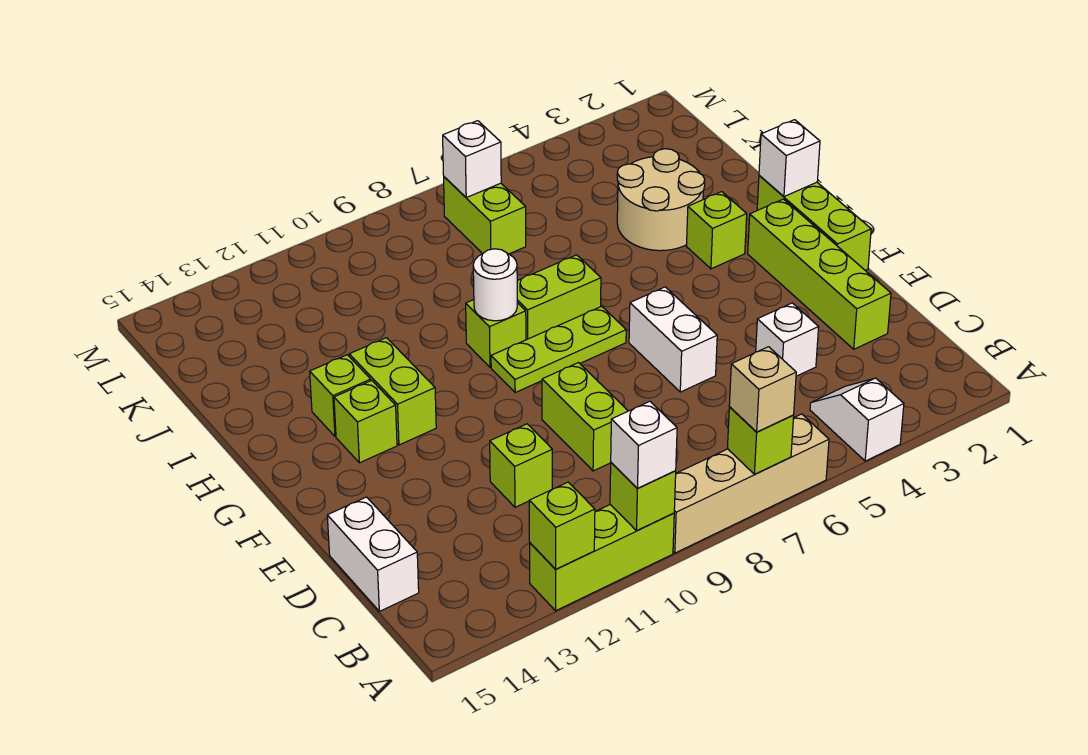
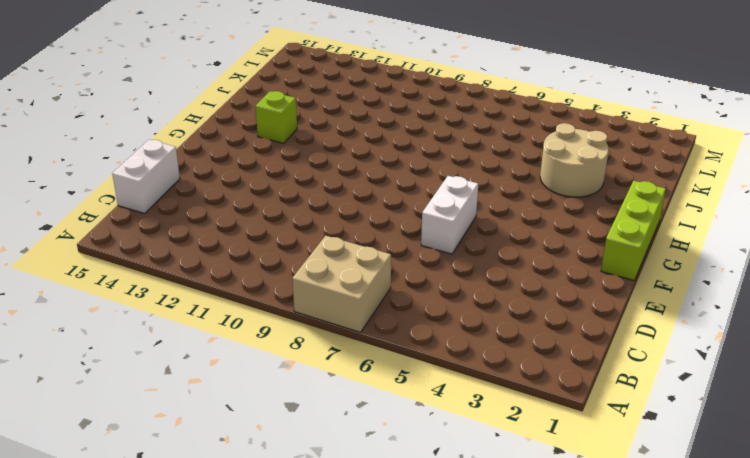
tan brick A7:B8 level 1 -> tan brick A6:A9 level 1
none -> white slope A4:B4 level 1 top A
none -> lime brick A10:A12 level 1
none -> lime brick D2:G2 level 1

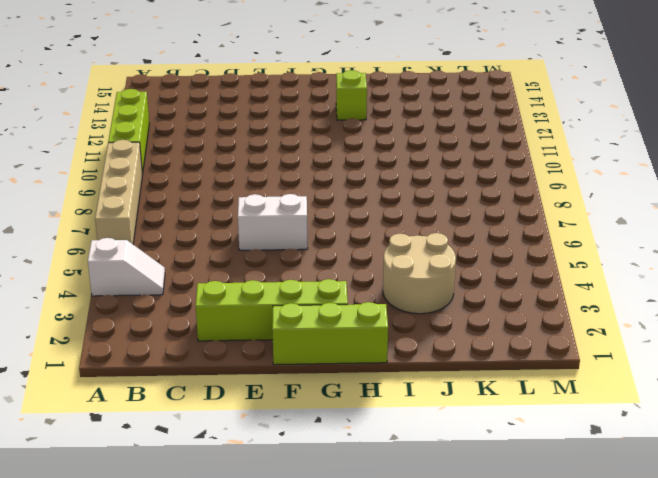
none -> white brick C15:D15 level 1
none -> white brick D4 level 1
none -> lime brick D9:E9 level 1

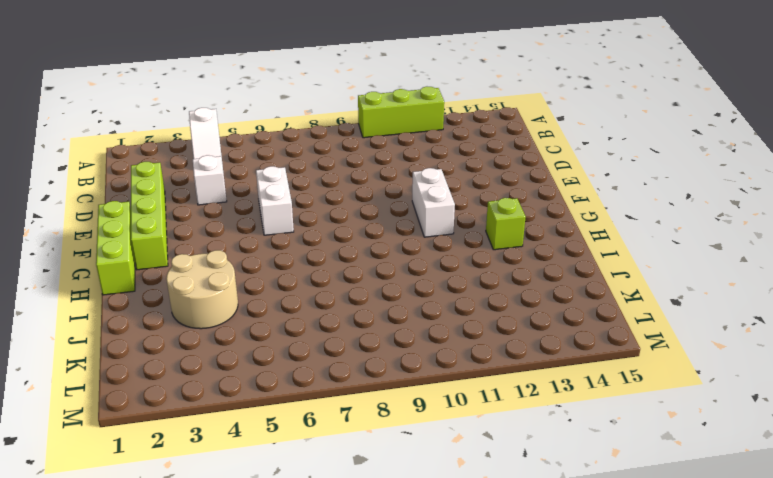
white brick F11:G11 level 1 -> white brick C15:D15 level 1
none -> tan brick A6:A9 level 1
none -> lime brick D9:E9 level 1
none -> lime brick D11 level 1

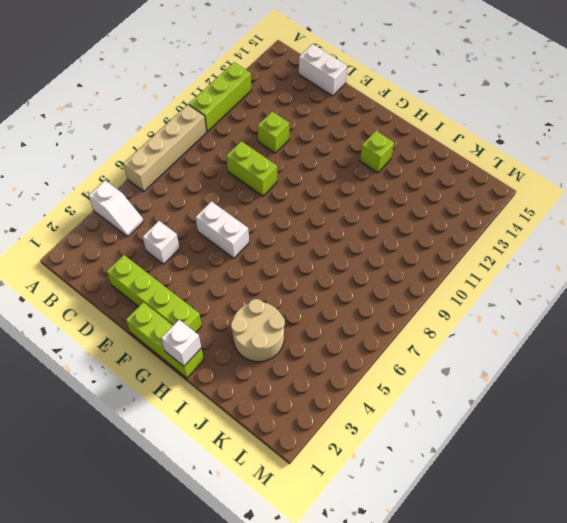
none -> lime plate G7:G9 level 1
none -> lime brick G12:H12 level 1
none -> lime brick G13 level 1

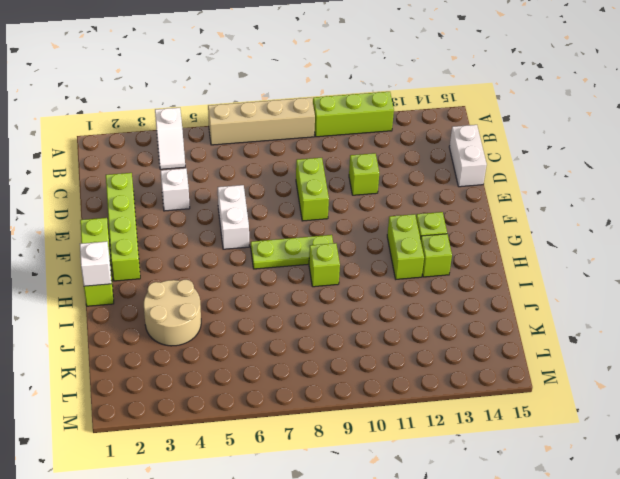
none -> lime brick H3 level 1
none -> lime brick H7:H8 level 1
none -> lime brick K7:L7 level 1

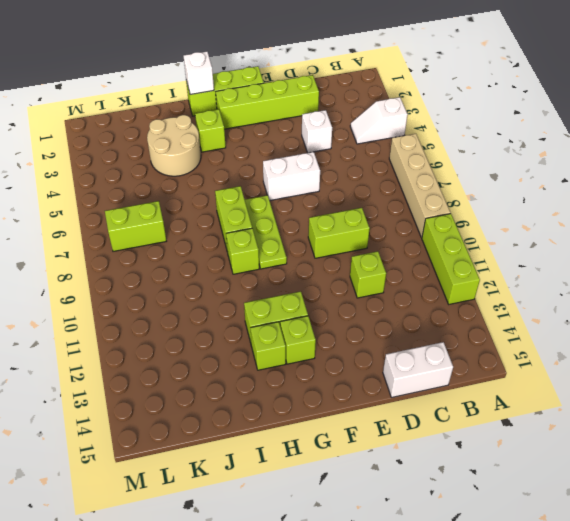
none -> lime brick A7 level 2
none -> lime brick A10 level 2
none -> lime brick A12 level 2

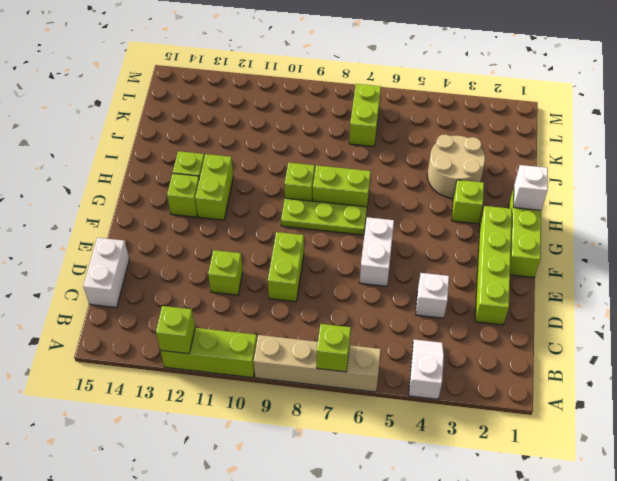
none -> lime brick A10 level 2
none -> white round brick H9 level 2
none -> white brick L7 level 2

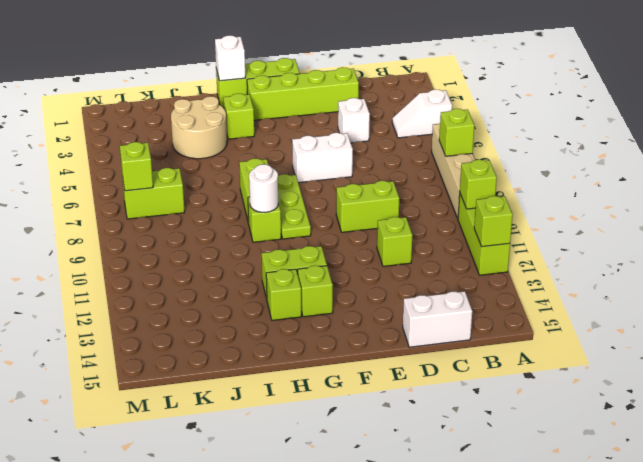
lime brick L7 level 2 -> white brick L7 level 2
none -> tan brick A7 level 3
none -> white brick A10 level 3

